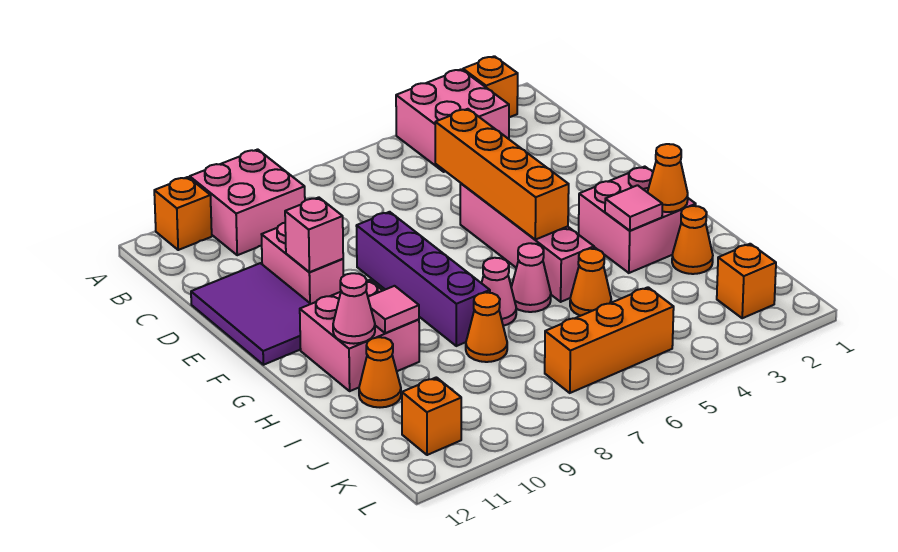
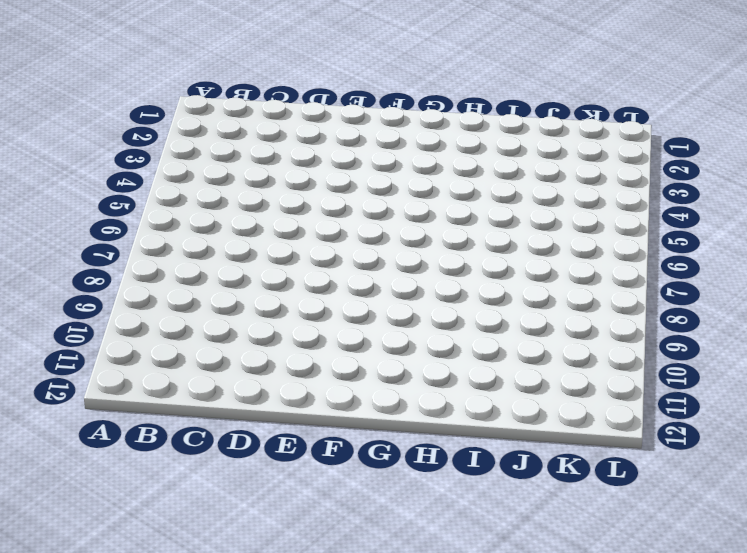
none -> orange brick A2 level 1
none -> pink brick A3:B4 level 1
none -> pink brick A9:B10 level 1

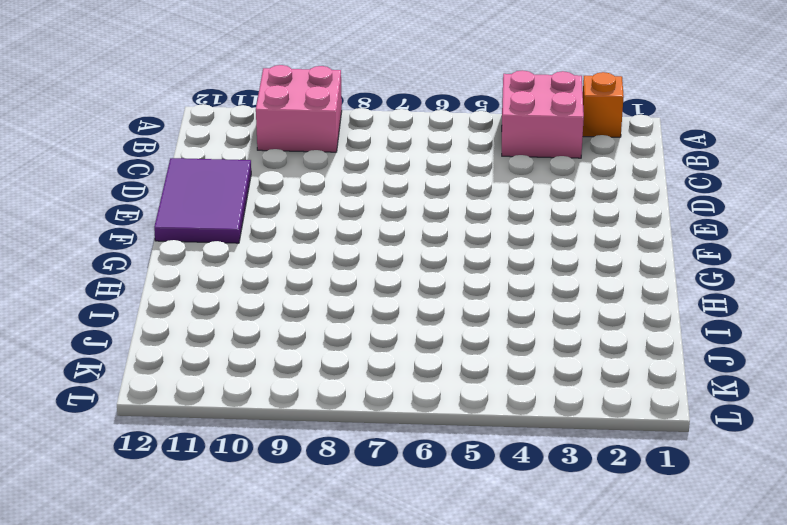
none -> orange brick A11 level 1
none -> pink brick D10:E10 level 1
none -> pink brick E5:H5 level 1

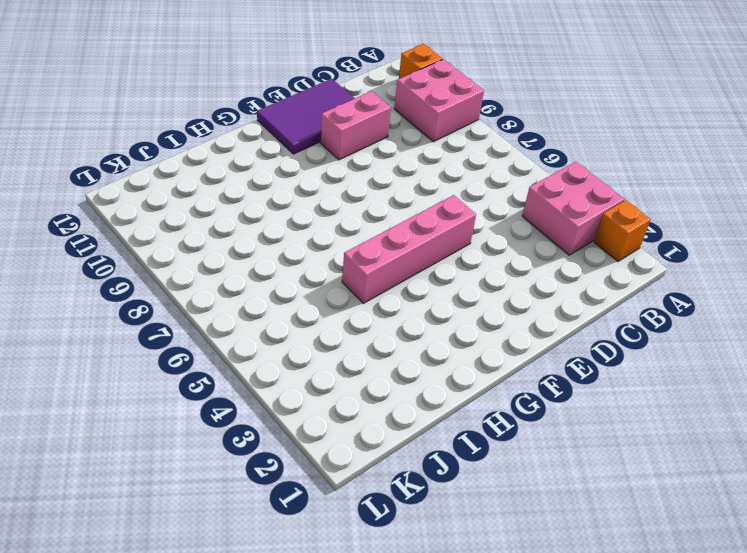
none -> purple brick E8:H8 level 1
none -> pink brick G2:H3 level 1
none -> pink brick G10:H11 level 1

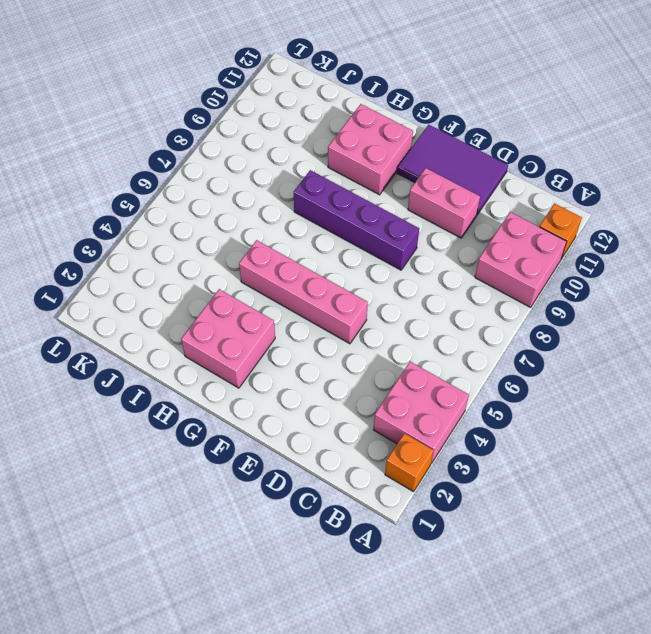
none -> pink cone H6 level 1
none -> pink cone H7 level 1
none -> orange cone I2 level 1

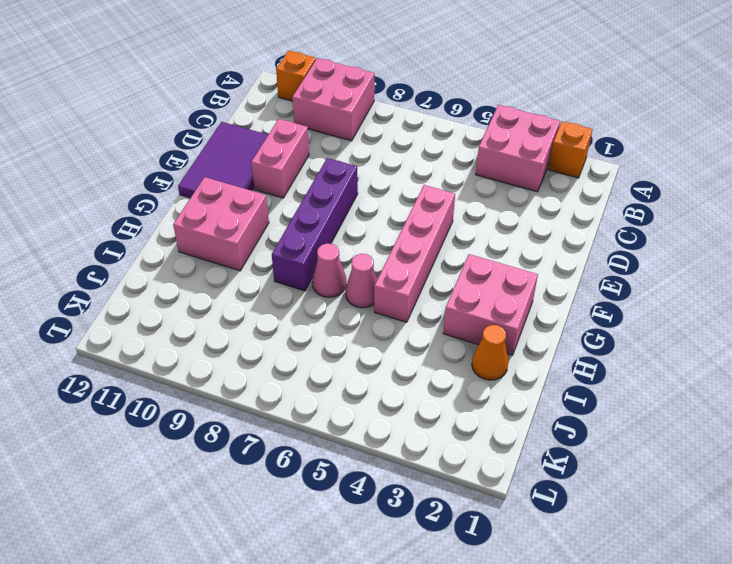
none -> orange cone I5 level 1
none -> orange cone I8 level 1
none -> orange cone I11 level 1

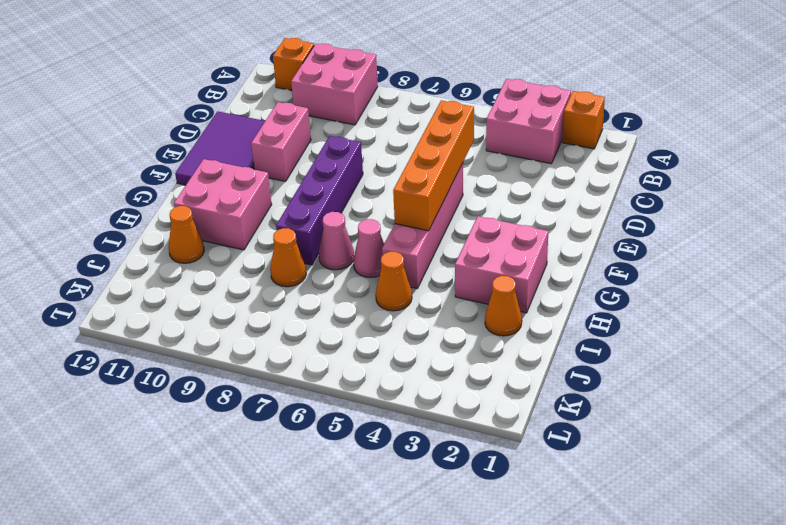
none -> orange brick K2 level 1
none -> orange brick K5:K7 level 1
none -> orange brick K11 level 1

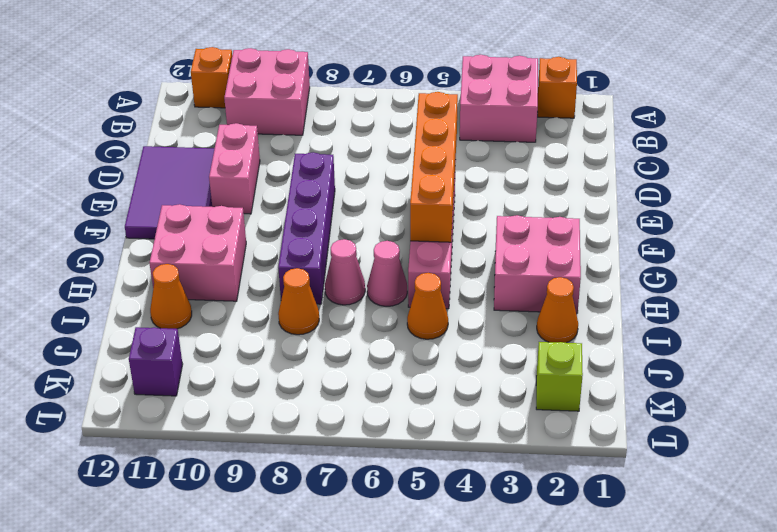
lime brick K2 level 1 -> orange brick K2 level 1
purple brick K11 level 1 -> orange brick K11 level 1
none -> orange brick K5:K7 level 1
none -> pink brick E10 level 2
none -> orange cone H2 level 2

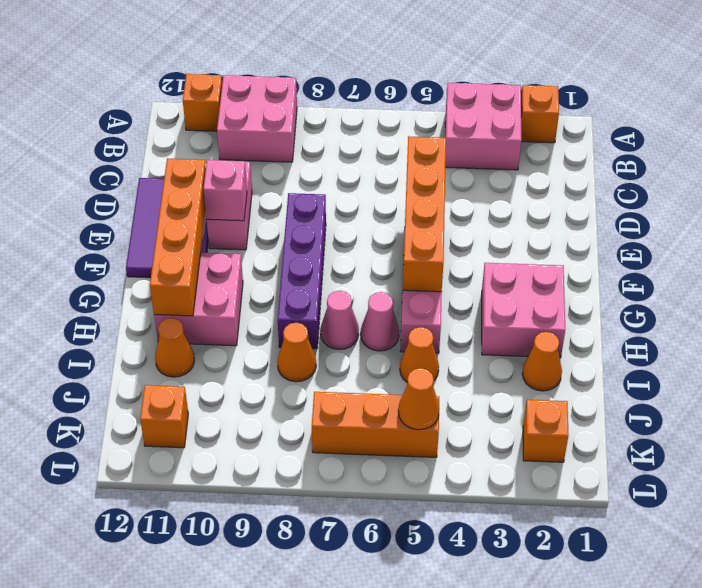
orange brick E11:H11 level 2 -> pink cone H11 level 2
orange cone K5 level 2 -> orange cone H2 level 2
none -> pink tile H3 level 2
none -> pink tile H10 level 2

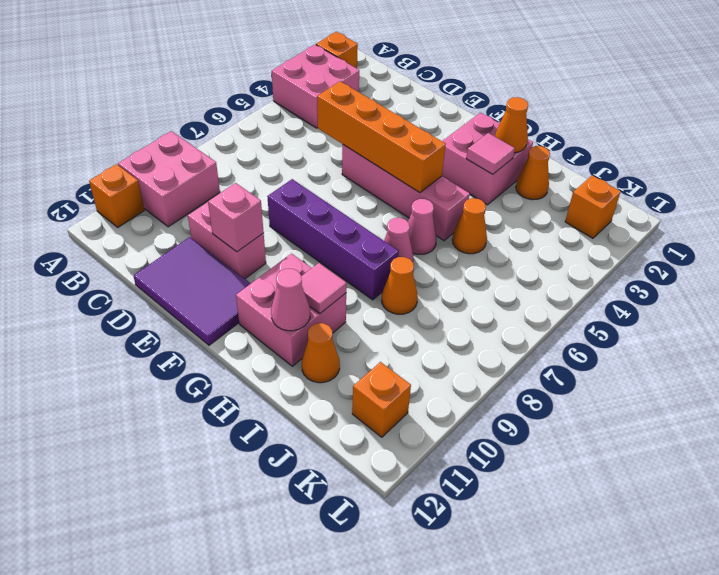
none -> orange brick K5:K7 level 1

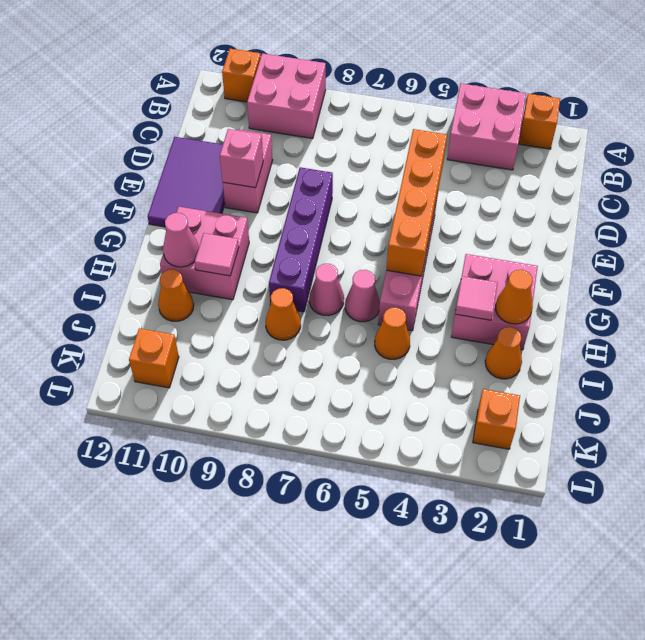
none -> orange brick K5:K7 level 1

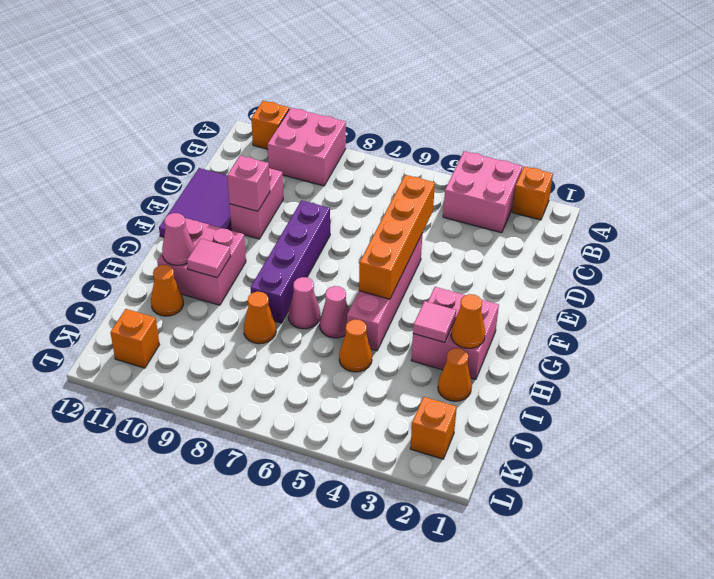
none -> orange brick K5:K7 level 1

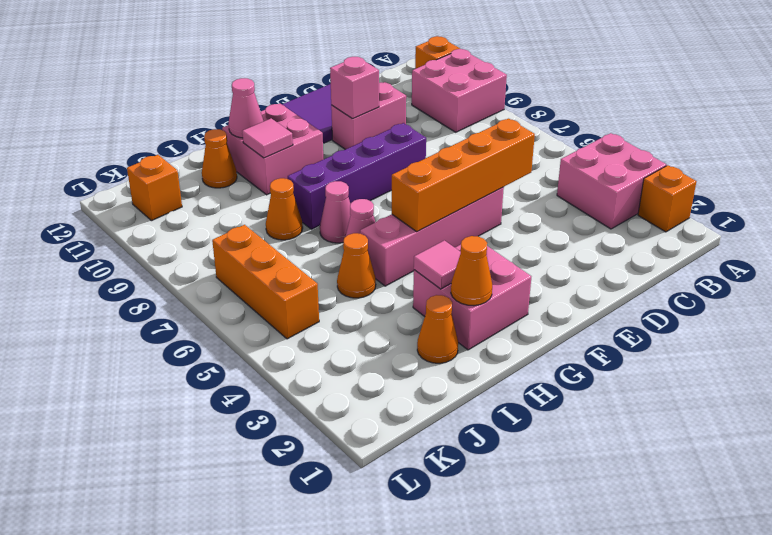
none -> orange brick K2 level 1

